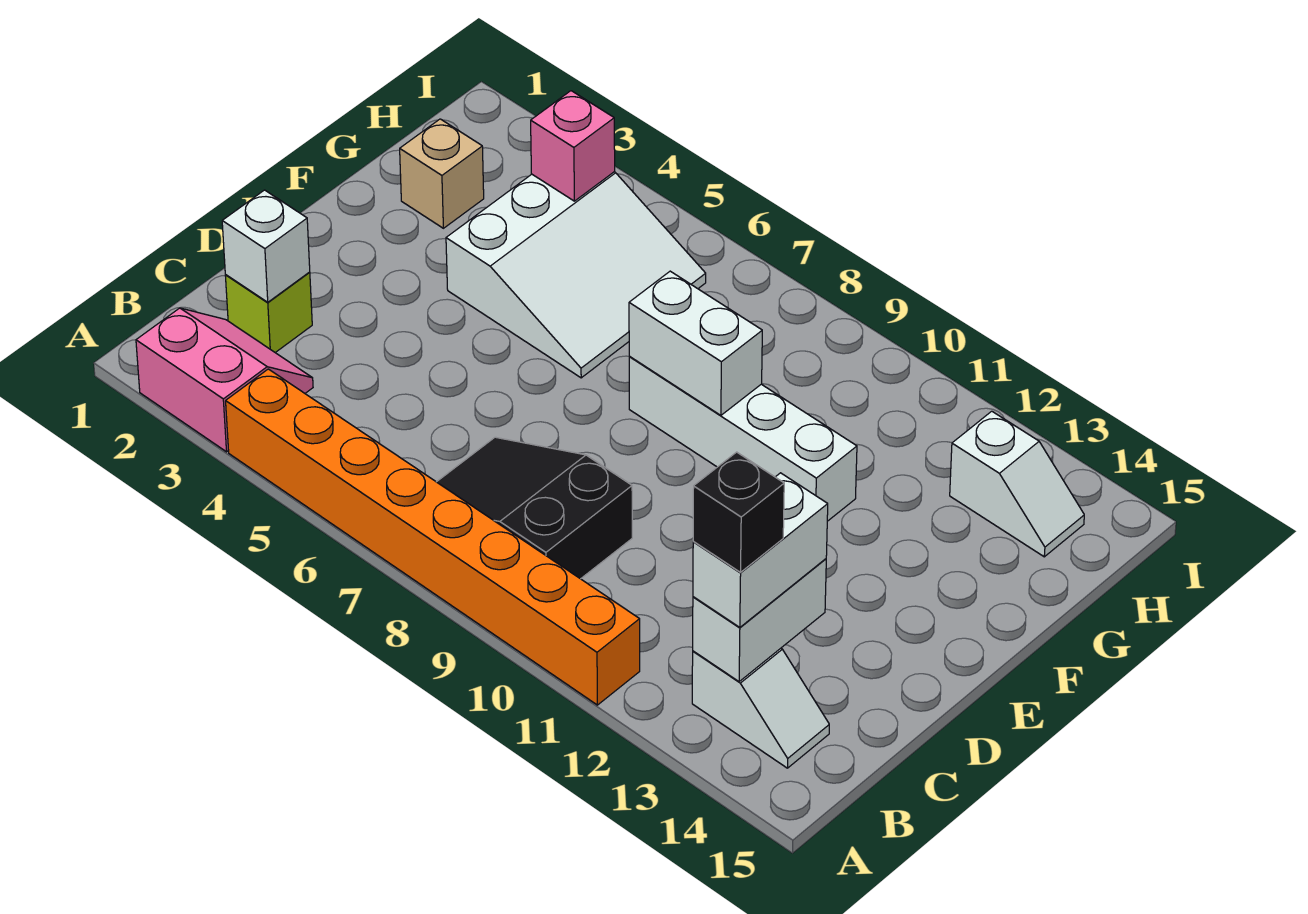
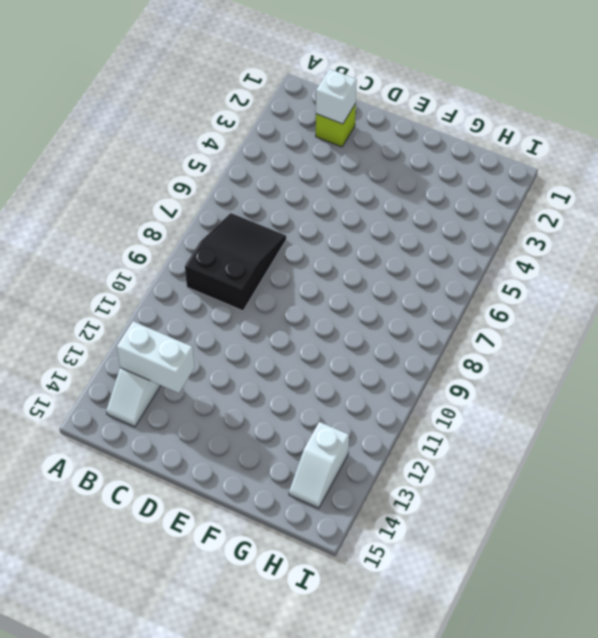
none -> pink slope A2:B3 level 1 top A
none -> orange brick A4:A11 level 1
none -> white slope F4:H6 level 1 top 4

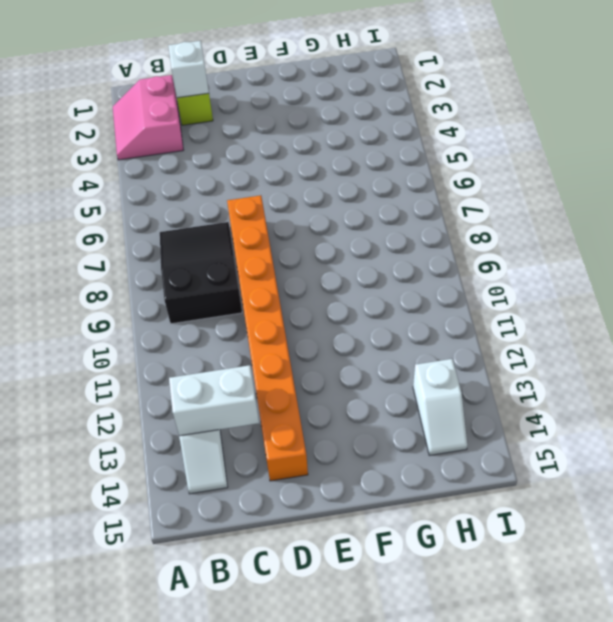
pink slope A2:B3 level 1 top B -> pink slope A2:B3 level 1 top A
orange brick D7:D14 level 1 -> orange brick A4:A11 level 1
none -> white slope F4:H6 level 1 top 4
none -> white brick F8:F11 level 1
none -> tan brick G2 level 1

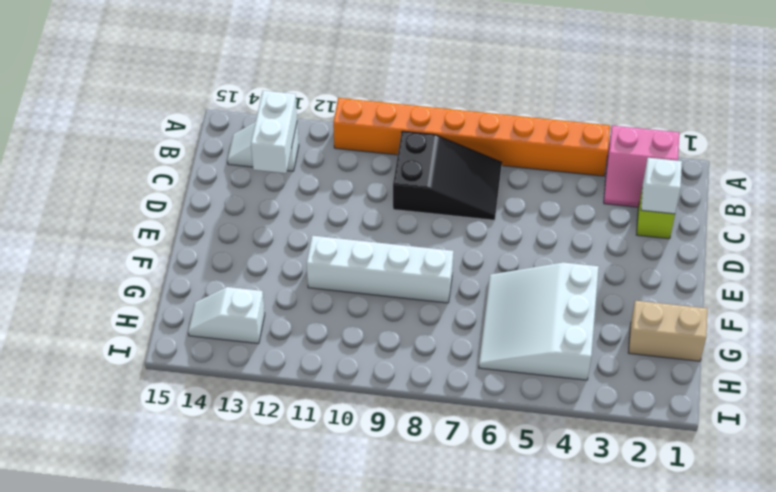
tan brick G1:G2 level 1 -> tan brick G2 level 1
none -> white brick F8:F9 level 2
none -> pink brick H4 level 2
none -> white brick B13:C13 level 3

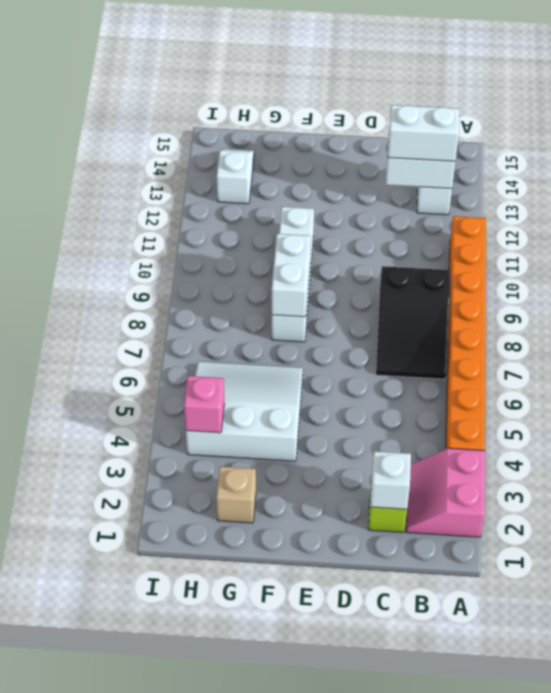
none -> black brick B13 level 4

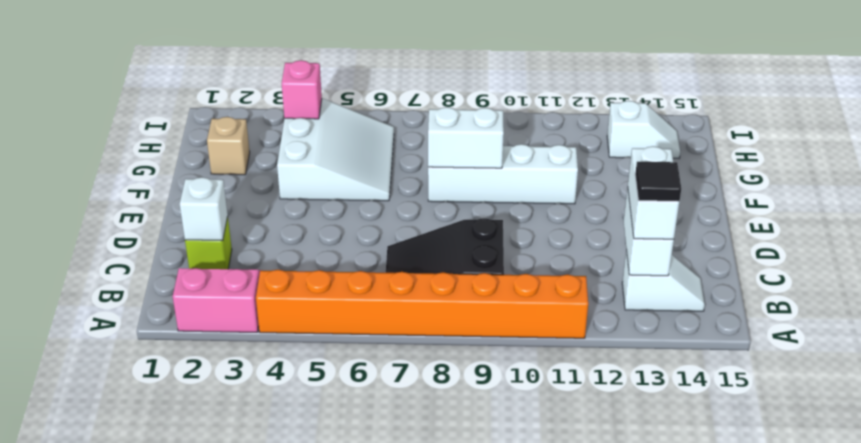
black tile B13 level 4 -> black brick B13 level 4

